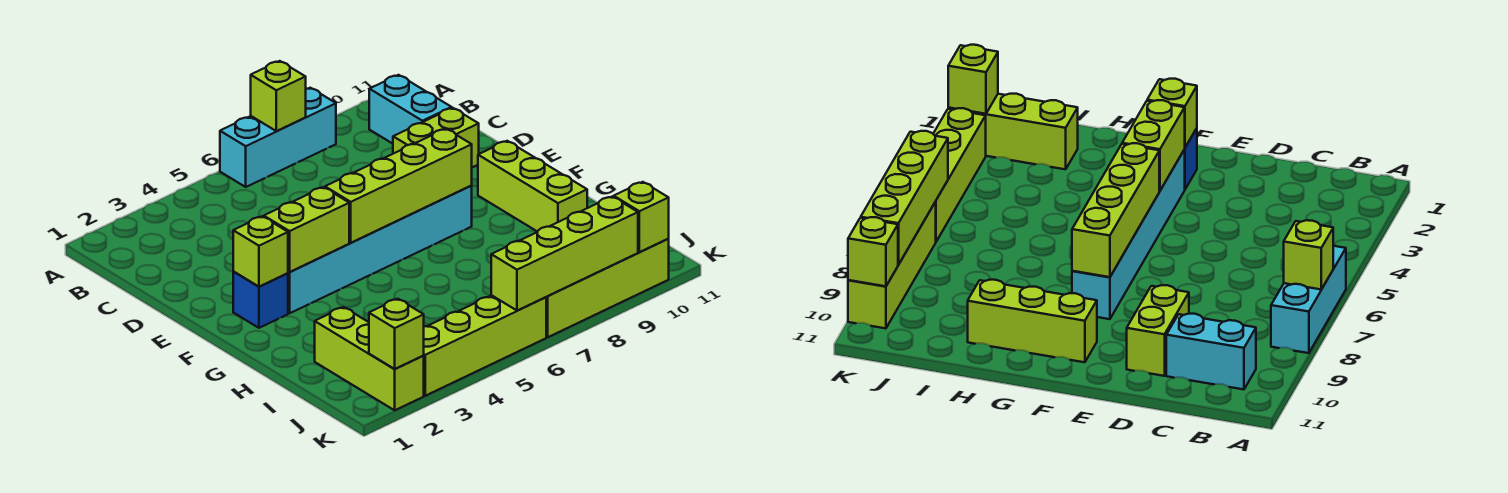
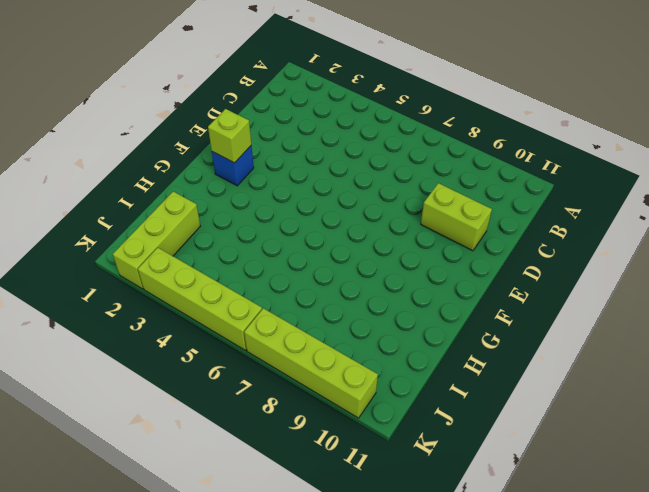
none -> cyan brick A6:A8 level 1
none -> cyan brick B10:C10 level 1
none -> cyan brick F3:F8 level 1

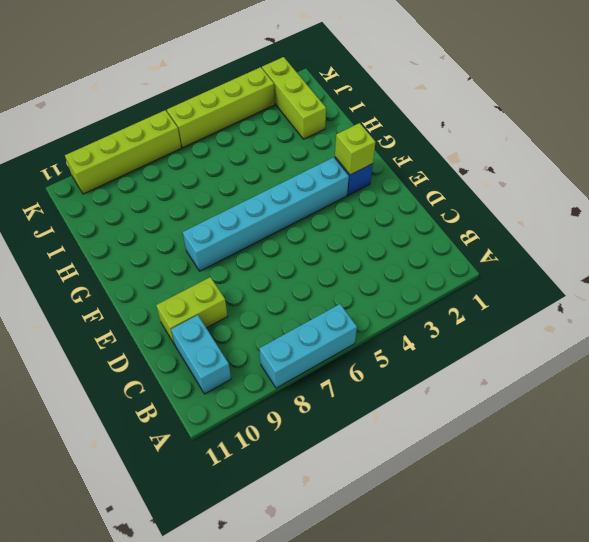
none -> lime brick F10:H10 level 1
none -> lime brick A7 level 2
none -> lime brick F3:F4 level 2

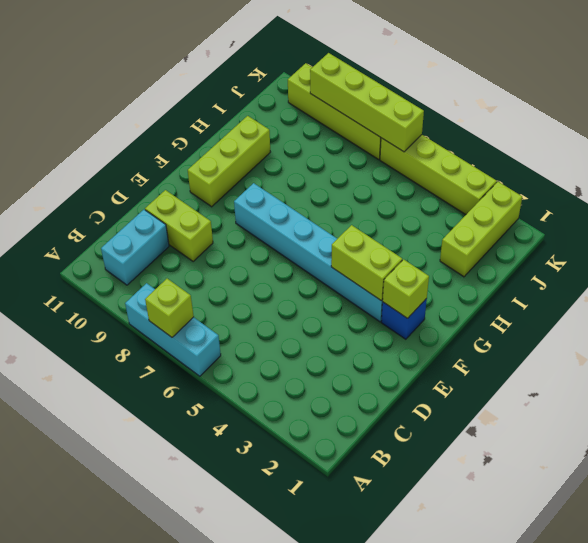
none -> lime brick F5:F8 level 2
none -> lime brick K2 level 2
none -> lime brick K10 level 2

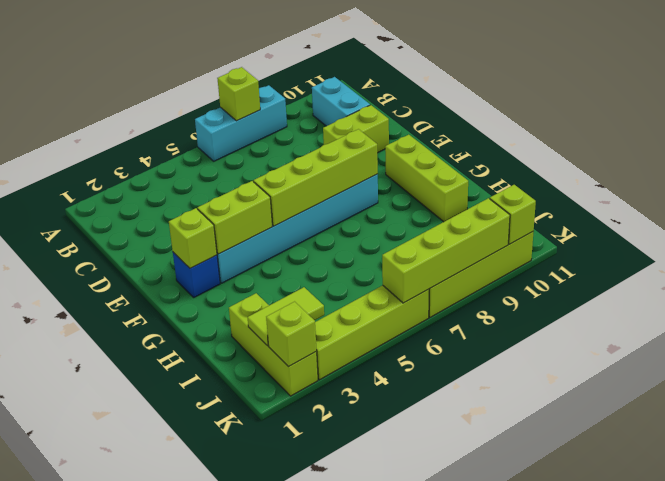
lime tile J2:J3 level 2 -> none

